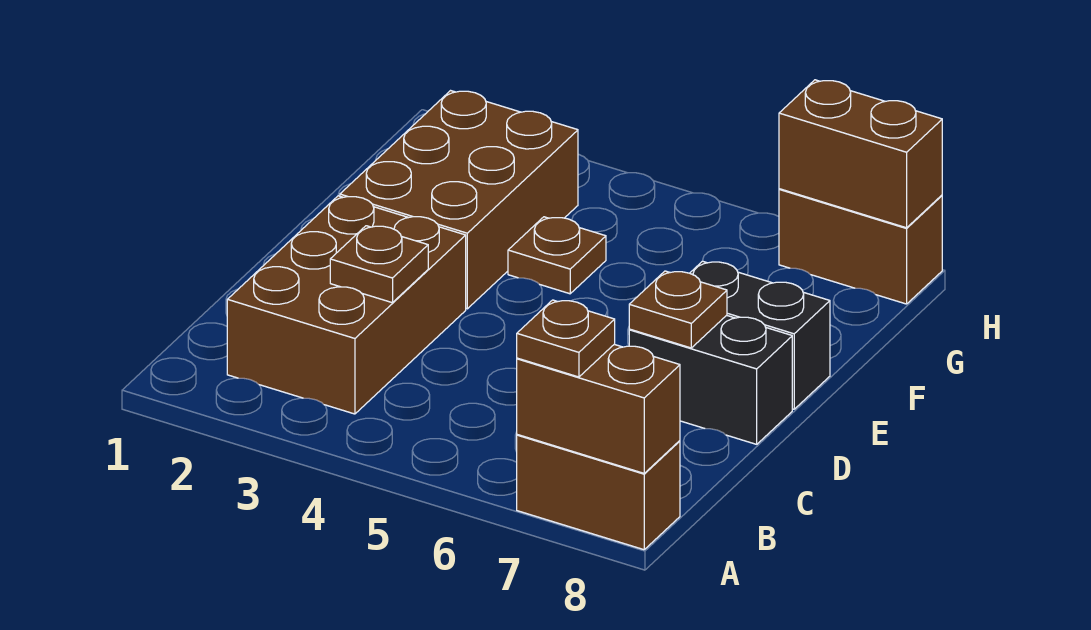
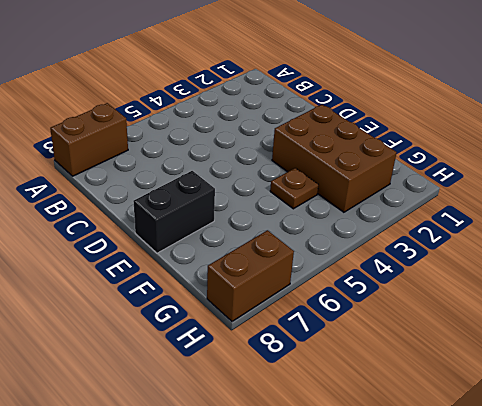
none -> brown brick B2:D3 level 1
none -> black brick D7:D8 level 1
none -> brown brick A7:A8 level 2

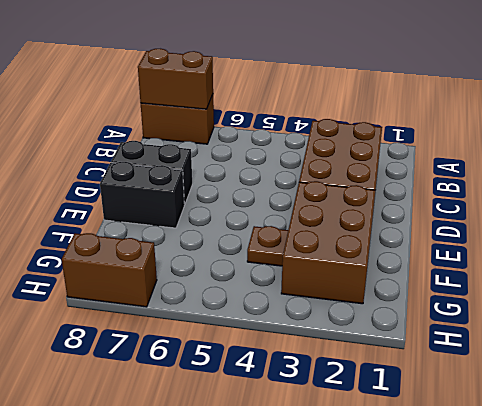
none -> brown plate C3 level 2
none -> brown plate D7 level 2
none -> brown brick H7:H8 level 2

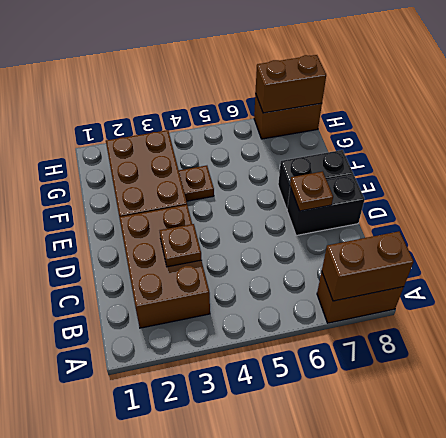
none -> brown plate A7 level 3

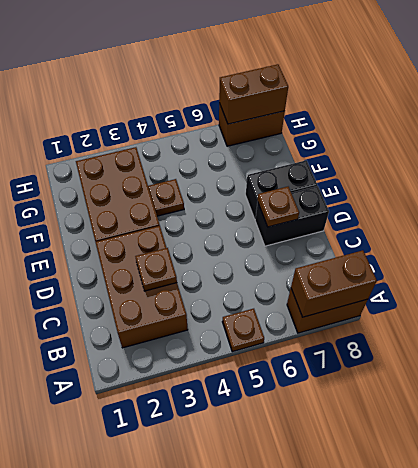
brown plate A5 level 1 -> brown plate A7 level 3

